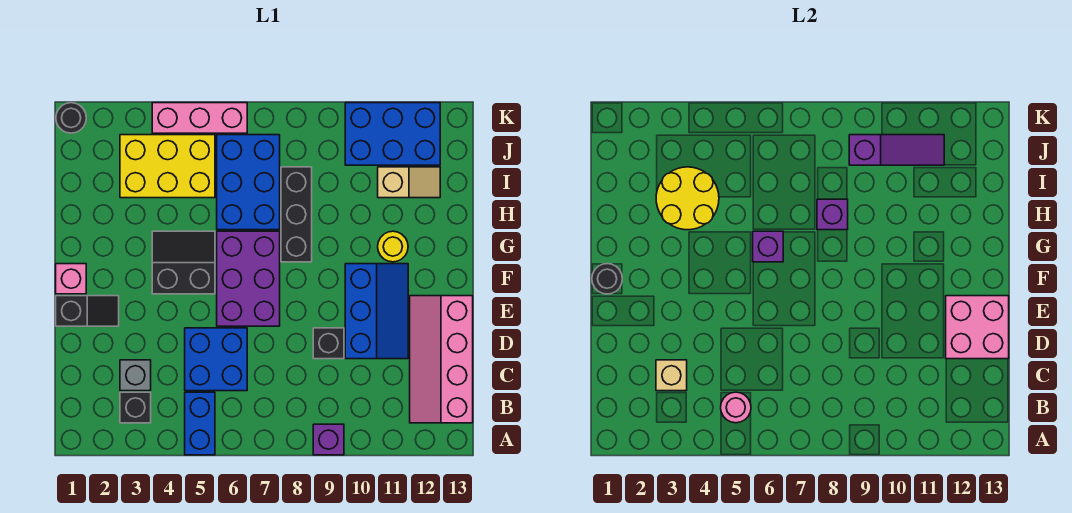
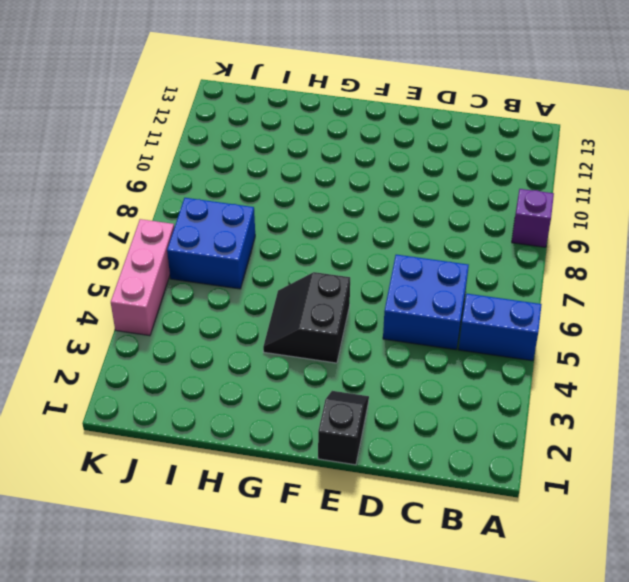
blue brick I6:J7 level 1 -> blue brick H6:J7 level 1
none -> black brick B3 level 1
none -> pink slope B12:E13 level 1 top 13
none -> grey brick C3 level 1

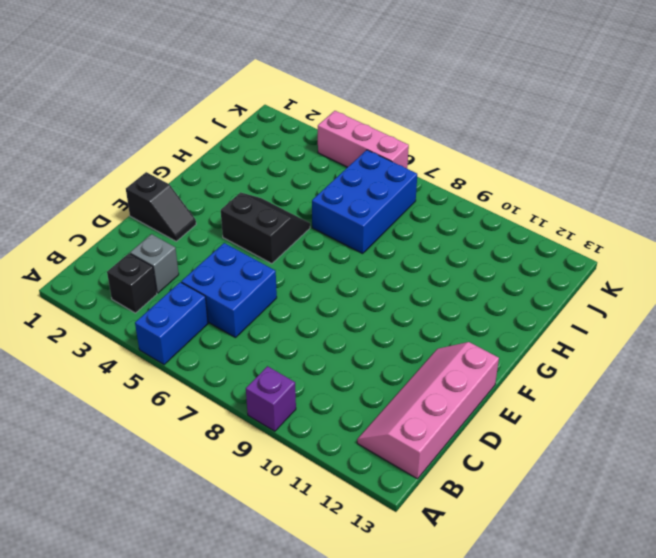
none -> black brick D9 level 1
none -> blue slope D10:F11 level 1 top 10
none -> purple brick E6:G7 level 1

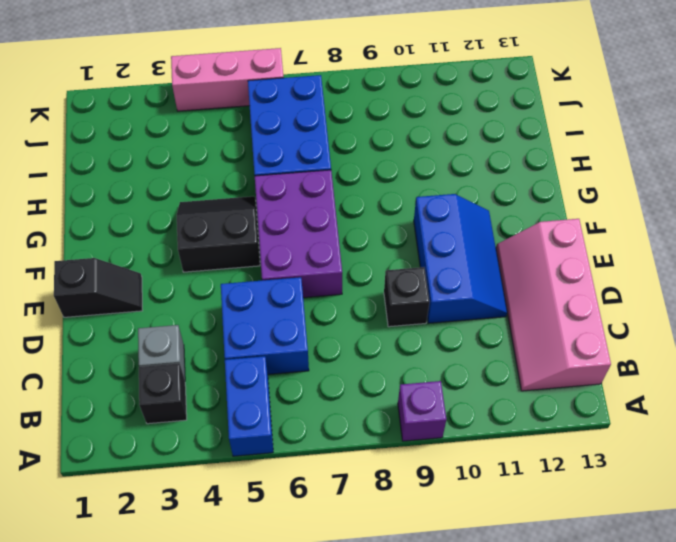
none -> pink brick F1 level 1
none -> black brick G8:I8 level 1
none -> yellow round brick G11 level 1

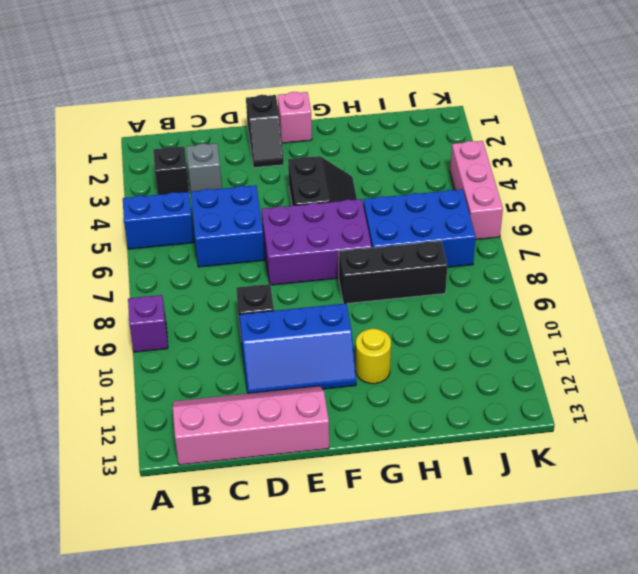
none -> yellow brick I3:J5 level 1
none -> tan slope I11:I12 level 1 top 11
none -> blue brick J10:K12 level 1

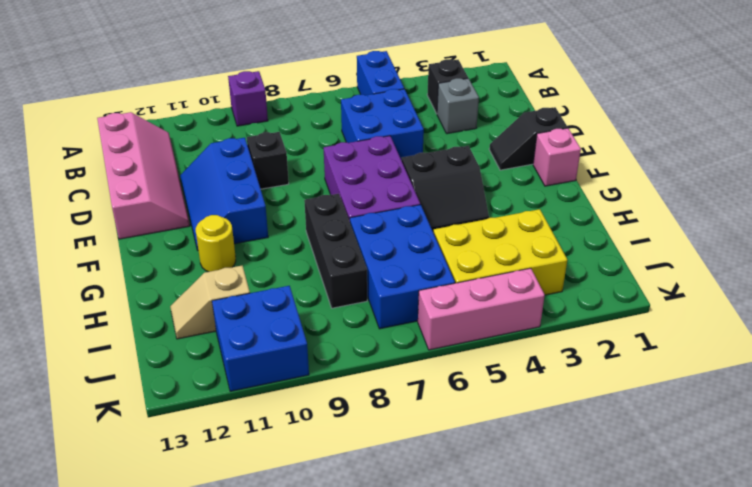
blue brick J10:K11 level 1 -> blue brick J10:K12 level 1
none -> black round brick K1 level 1
none -> pink round brick B5 level 2
none -> tan brick C3 level 2

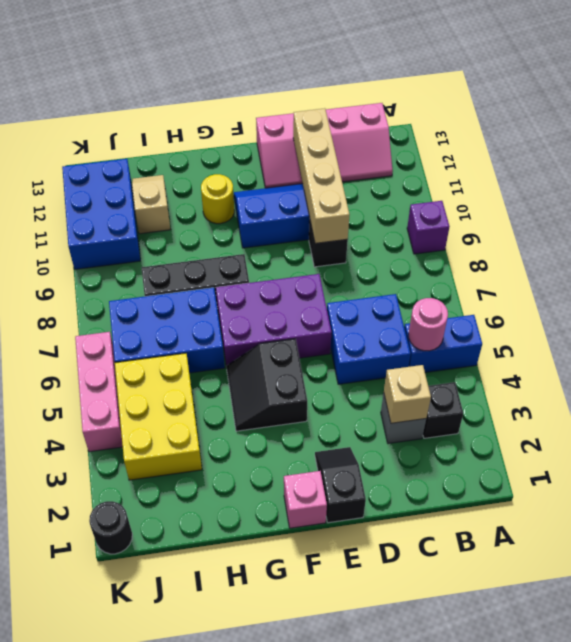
tan brick D9:D12 level 2 -> pink brick D12:E13 level 2
none -> black round brick F1 level 2
none -> purple brick G6 level 2
none -> yellow round brick H3:I4 level 2

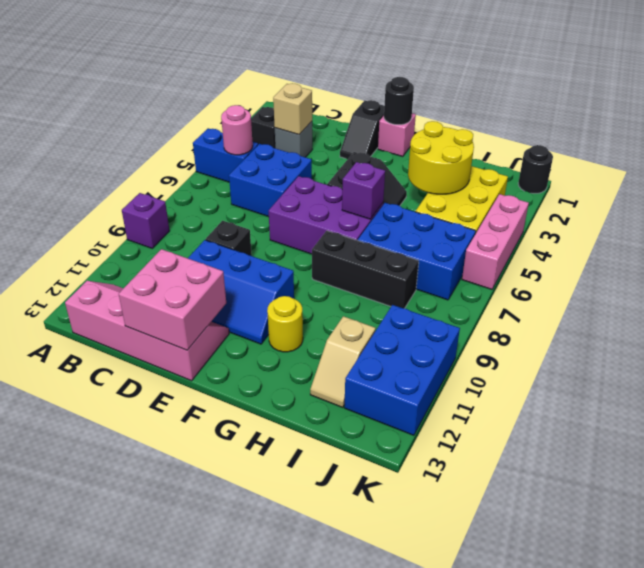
none -> purple brick H8 level 2
none -> purple slope J9:J11 level 2 top 9

